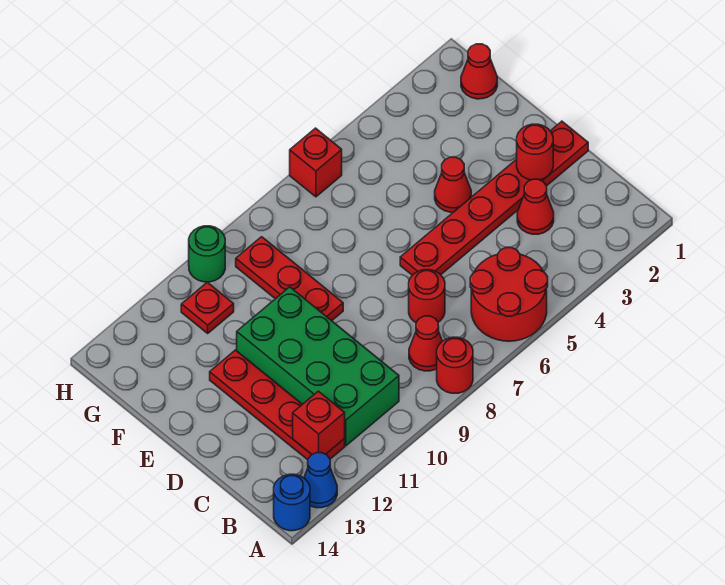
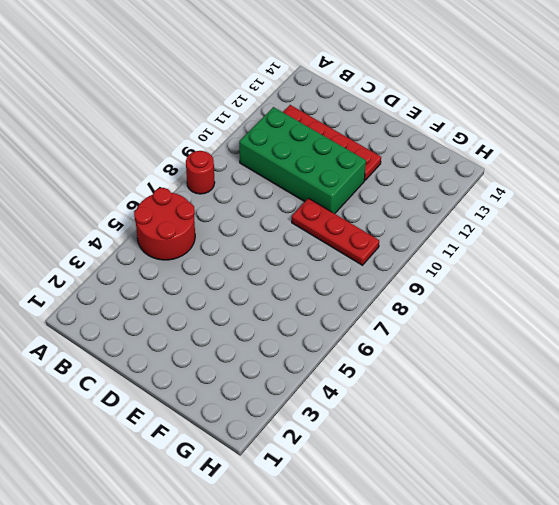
none -> blue cone A13 level 1
none -> blue round brick A14 level 1
none -> red cone B8 level 1

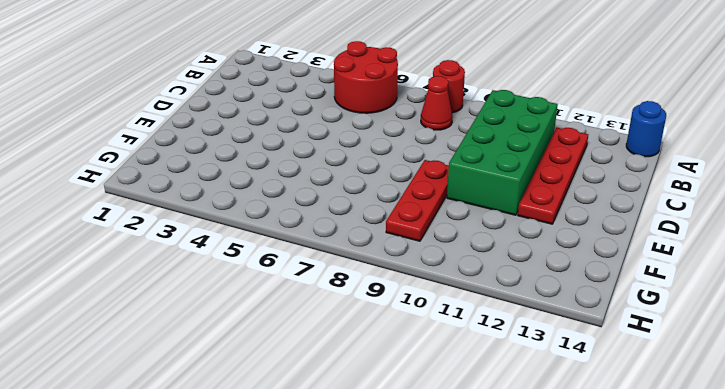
none -> blue cone A13 level 1
none -> red cone C3 level 1
none -> red round brick C7 level 1

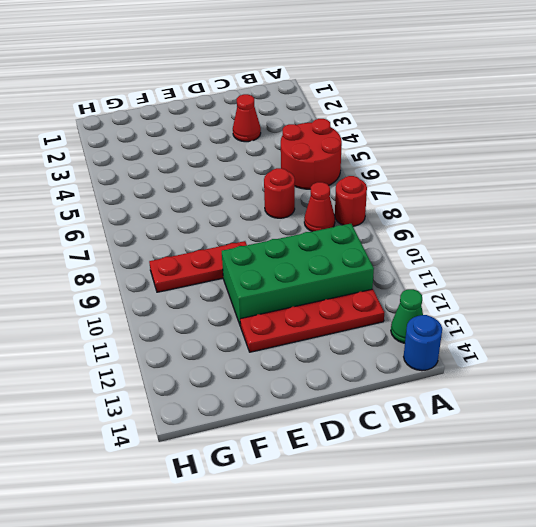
green cone A13 level 1 -> blue cone A13 level 1
none -> red plate D1:D6 level 1
none -> red cone E4 level 1
none -> red cone G1 level 1

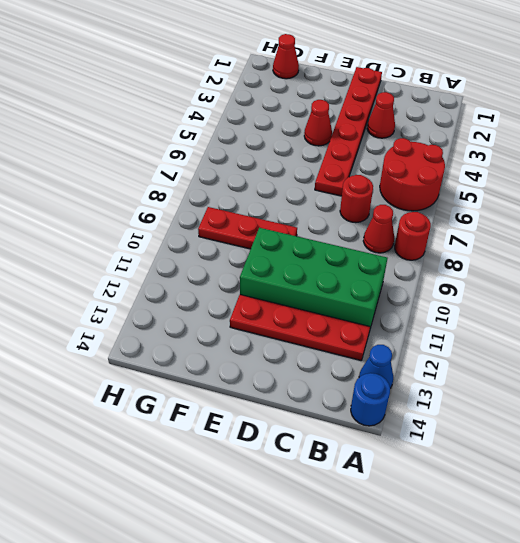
none -> red plate G11 level 1
none -> red brick H6 level 1
none -> green round brick H10 level 1

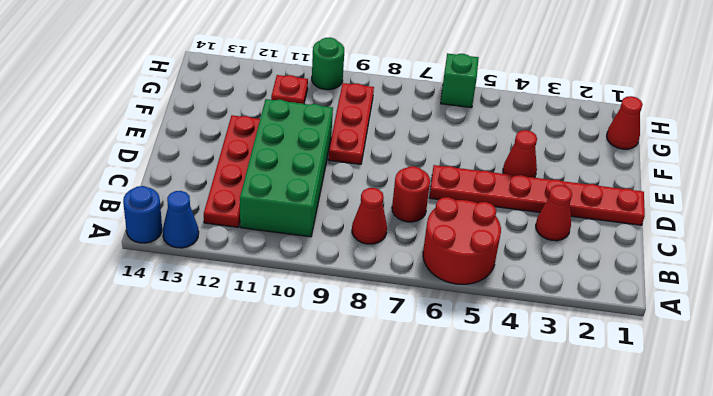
green brick H6 level 1 -> red brick H6 level 1
none -> red round brick A8 level 1
none -> red brick B12 level 2
none -> red round brick D2 level 2

